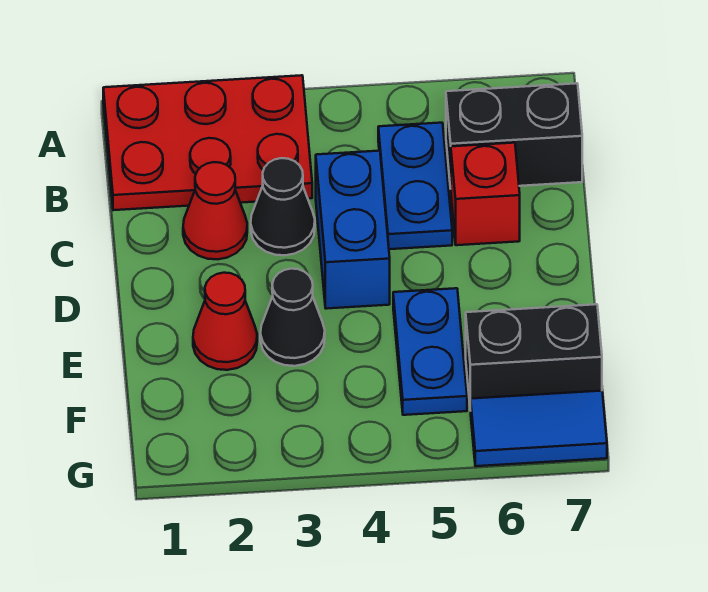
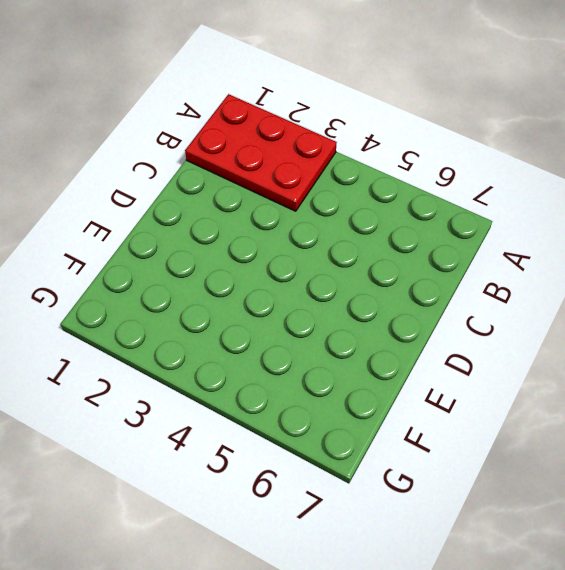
none -> blue plate B5:C5 level 1
none -> black brick B6:B7 level 1
none -> red cone C2 level 1

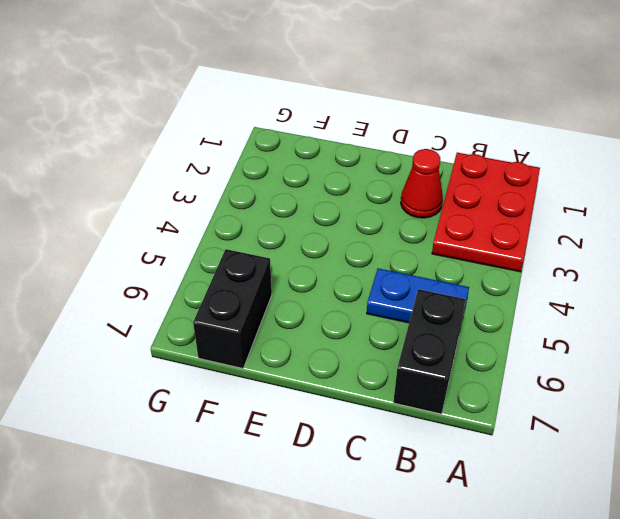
none -> black cone C3 level 1
none -> blue brick C4:D4 level 1
none -> red brick C6 level 1

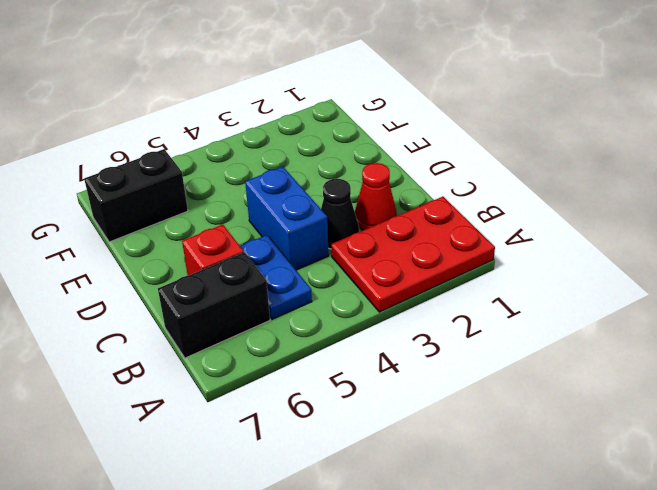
none -> red cone E2 level 1
none -> black cone E3 level 1
none -> blue plate E5:F5 level 1

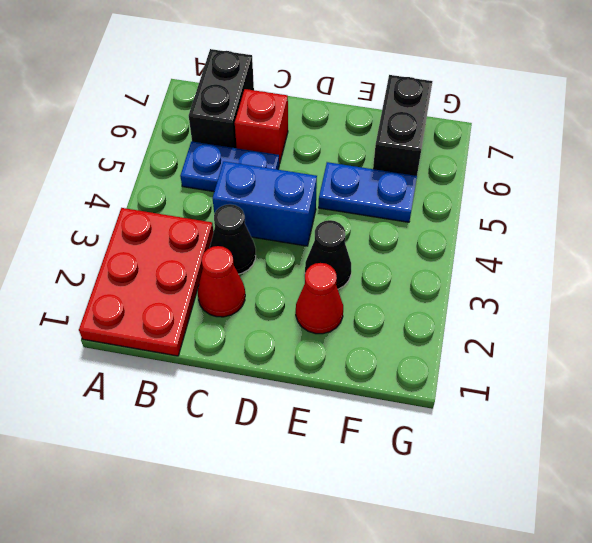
none -> blue tile G6:G7 level 1

